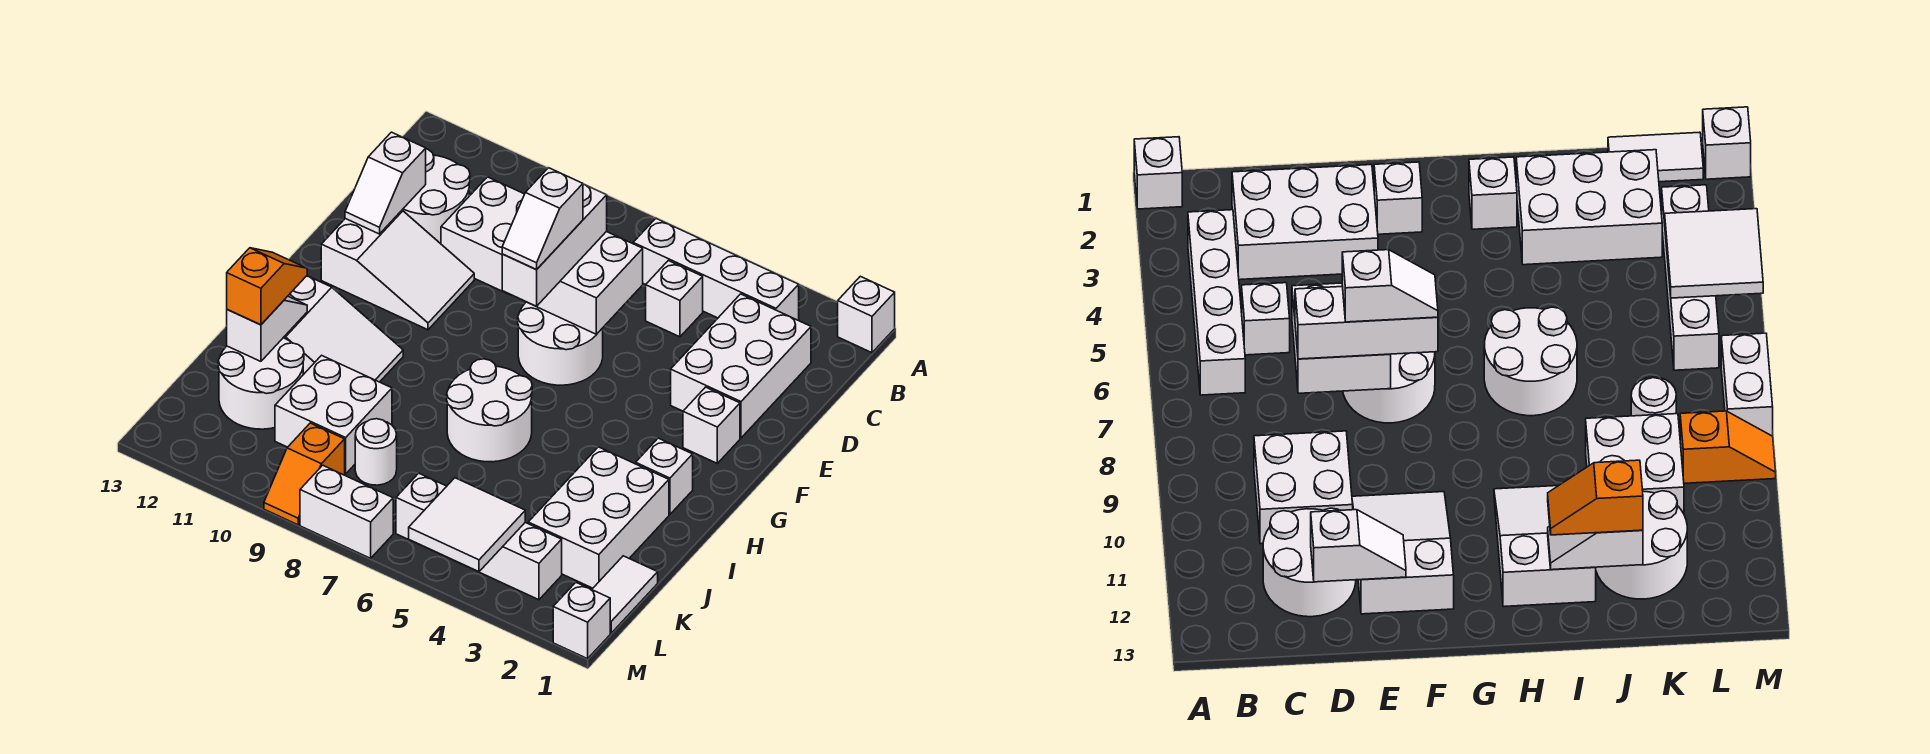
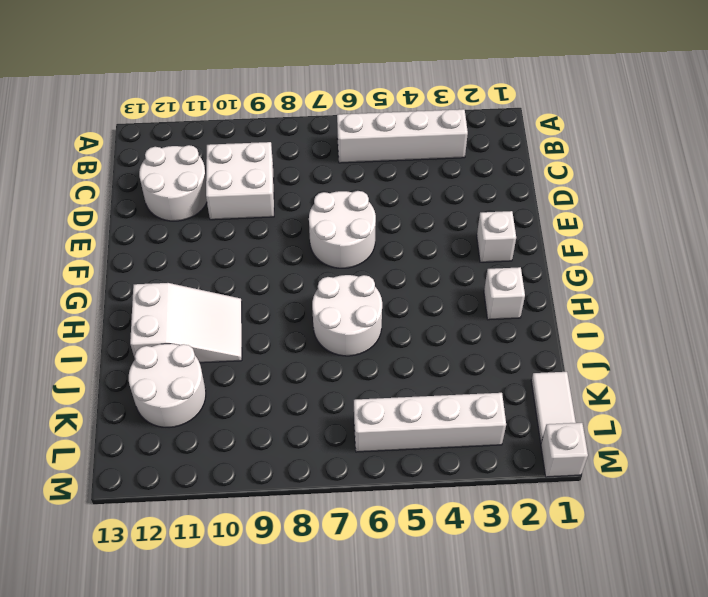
none -> white brick A1 level 1
none -> white brick C2:E3 level 1
none -> white brick C5 level 1

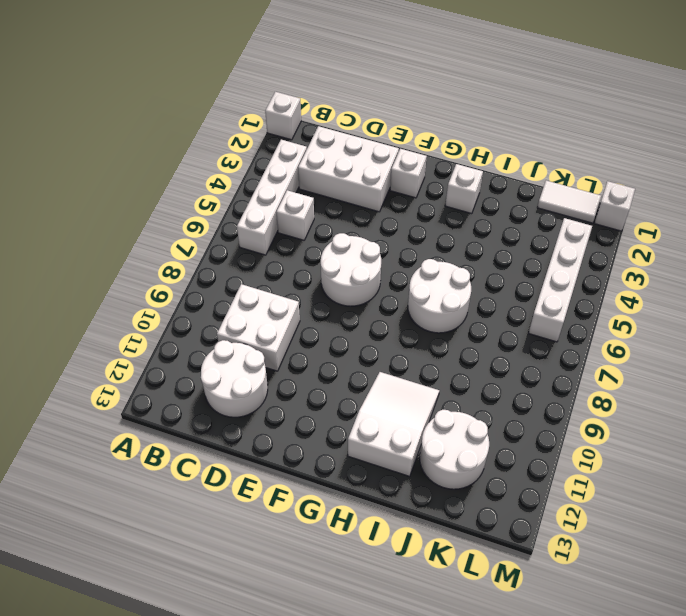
none -> white slope E10:F12 level 1 top 12
none -> white brick I2:K3 level 1
none -> white brick J9:K10 level 1

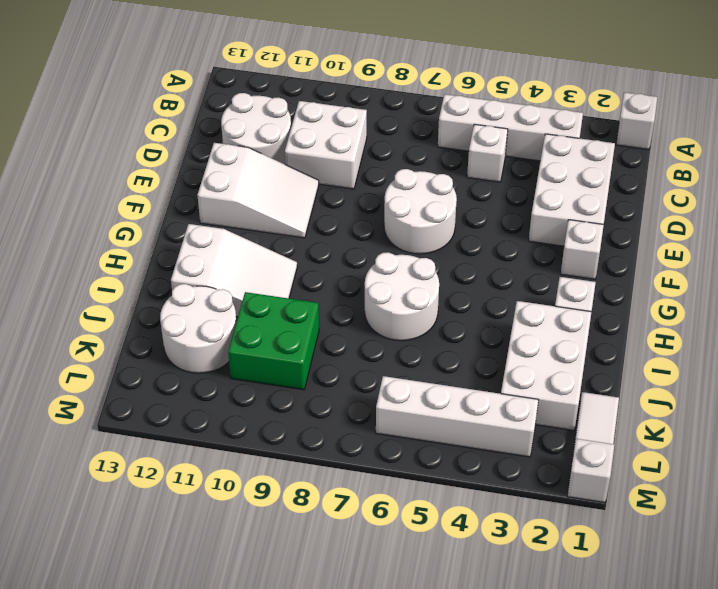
green brick J9:K10 level 1 -> white brick J9:K10 level 1
none -> white round brick K8 level 1
none -> orange slope L9:M9 level 1 top L
none -> white brick M7:M8 level 1

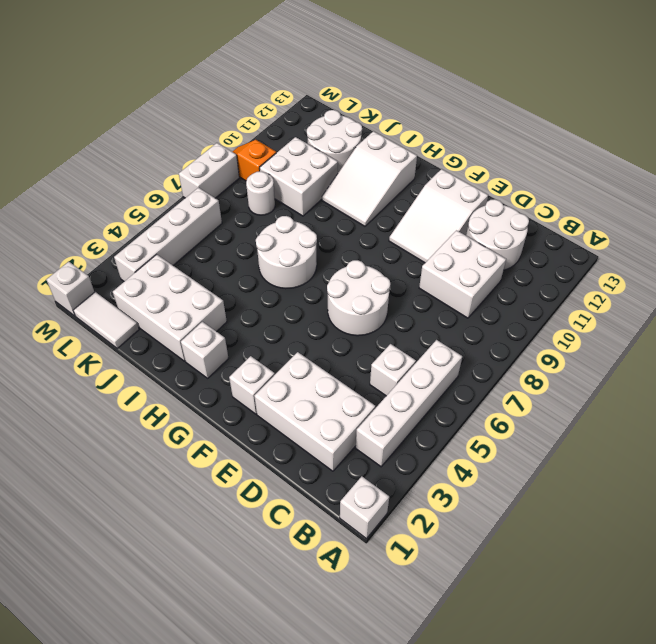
none -> white brick D6:E7 level 2
none -> white slope D12:E12 level 2 top D
none -> white slope I12:J12 level 2 top J

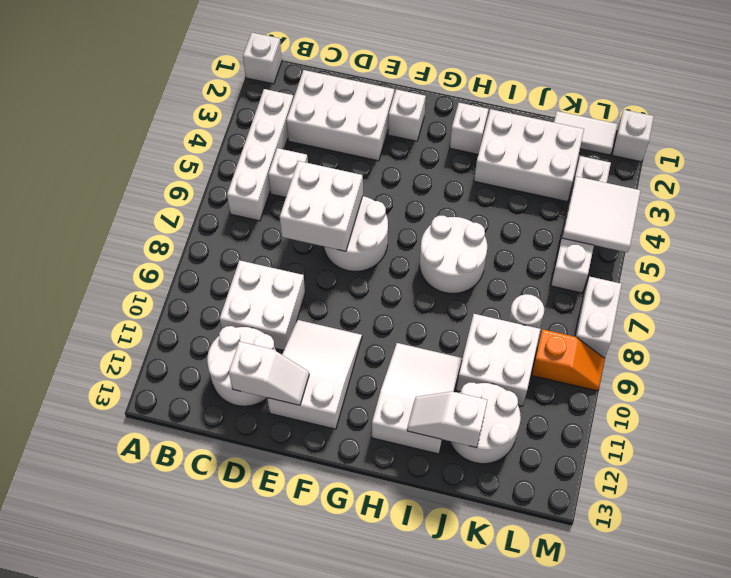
none -> white brick D7:F7 level 3
none -> orange slope I12:J12 level 3 top J
none -> white slope E7:F7 level 4 top E

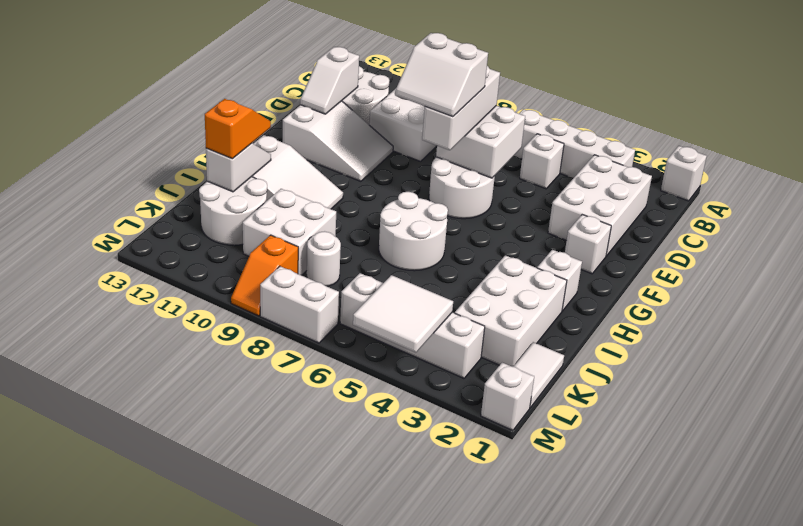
white slope E7:F8 level 4 top E -> white slope E7:F7 level 4 top E

